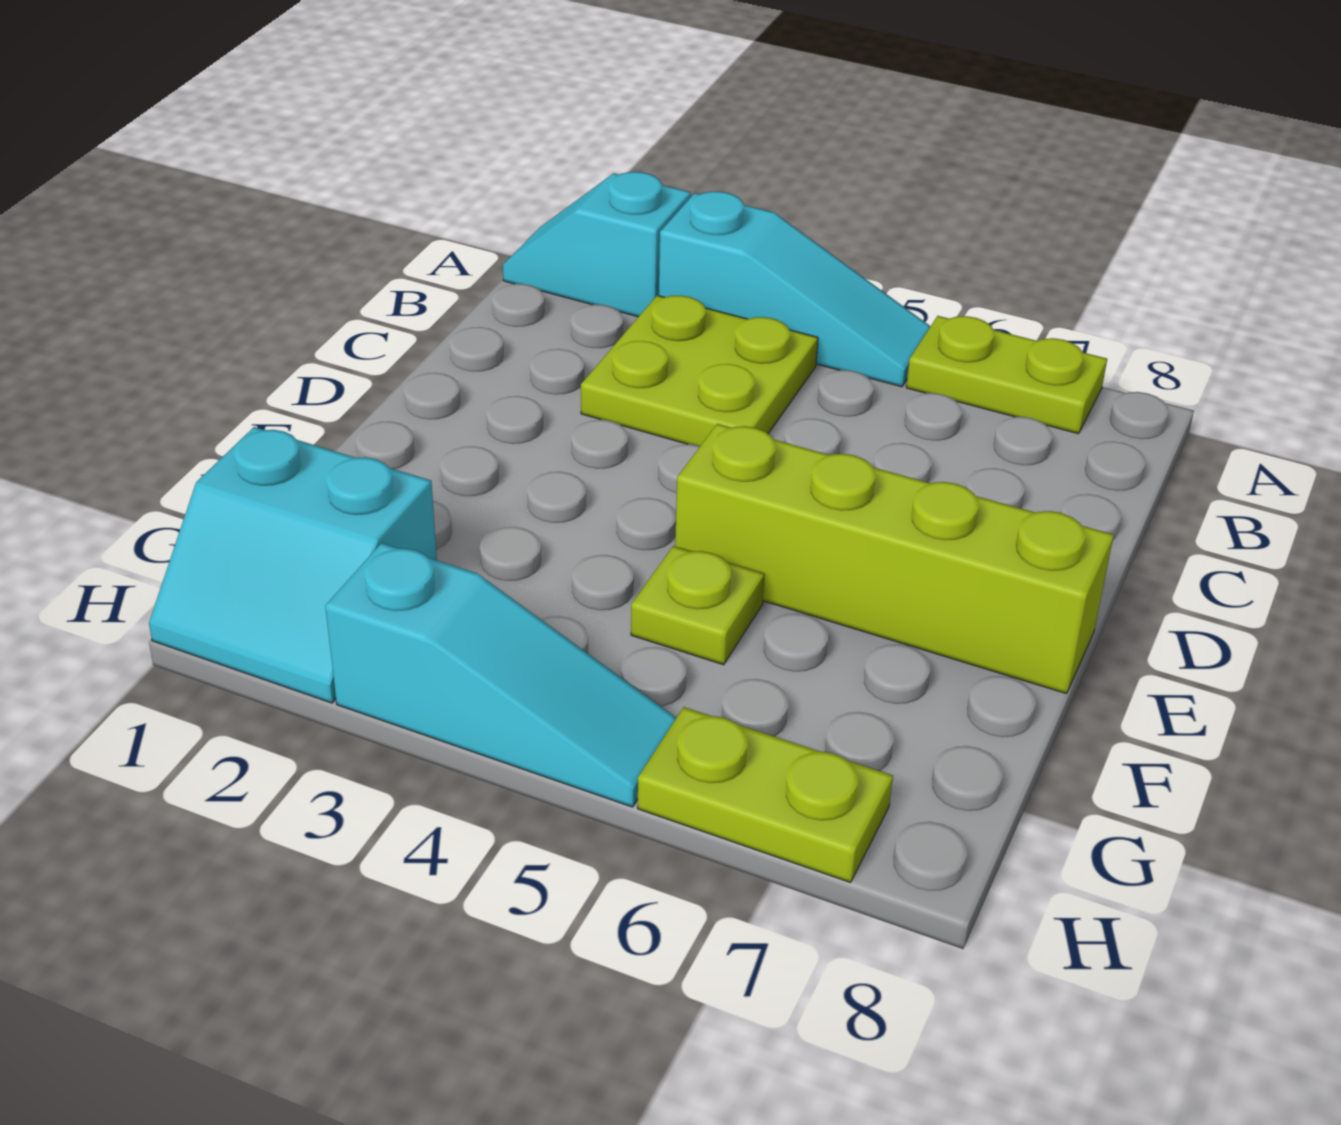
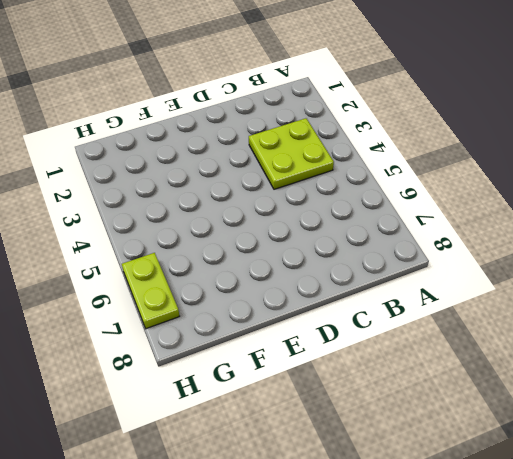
none -> cyan slope A1:A2 level 1 top 2
none -> cyan slope A3:A5 level 1 top 3

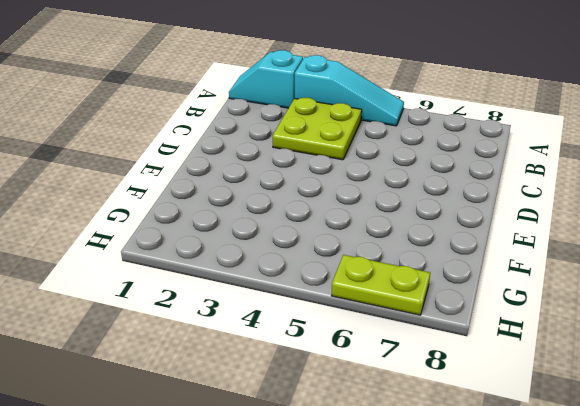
none -> lime plate A6:A7 level 1
none -> lime brick E5:E8 level 1

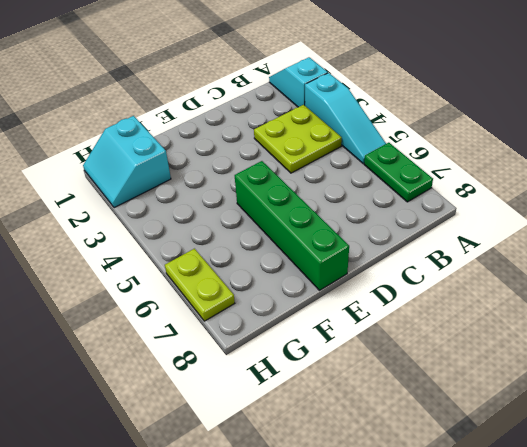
green plate A6:A7 level 1 -> lime plate A6:A7 level 1
green brick E5:E8 level 1 -> lime brick E5:E8 level 1
none -> lime plate F5 level 1
none -> cyan slope H3:H5 level 1 top 3

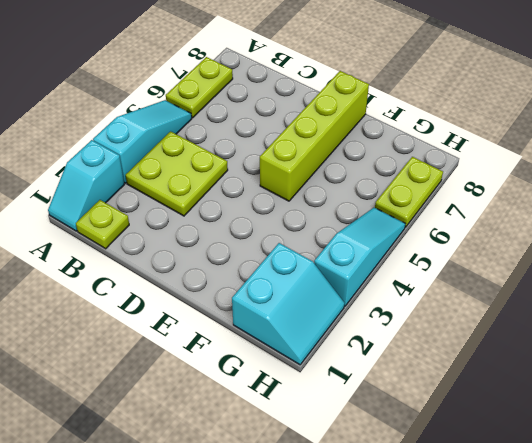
lime plate B1 level 1 -> lime plate F5 level 1

